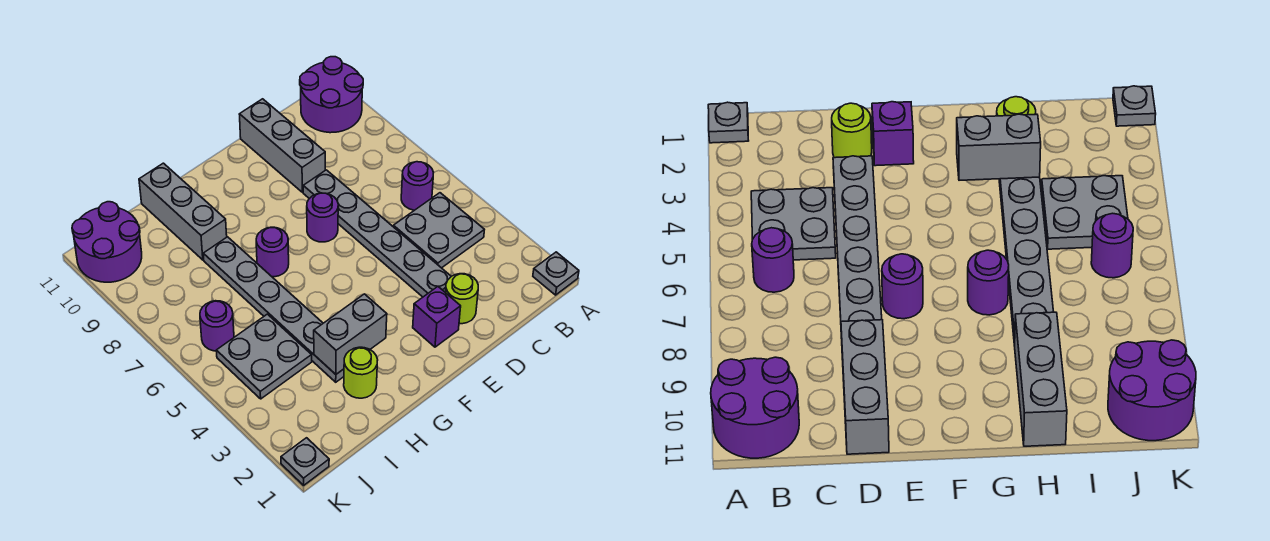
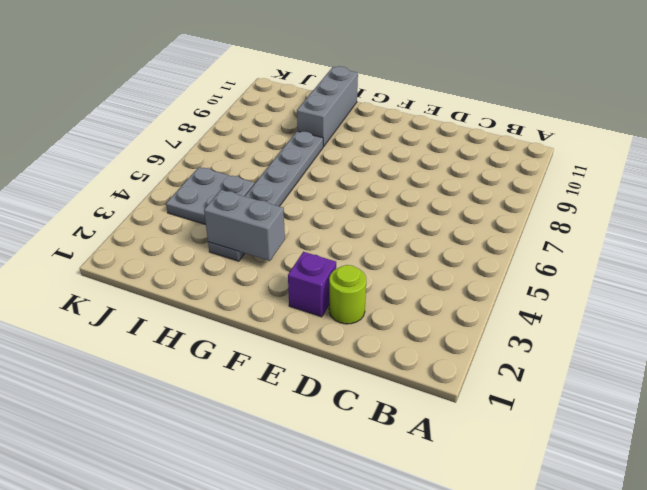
none -> grey plate A1 level 1
none -> purple round brick A10:B11 level 1
none -> grey plate B4:C5 level 1

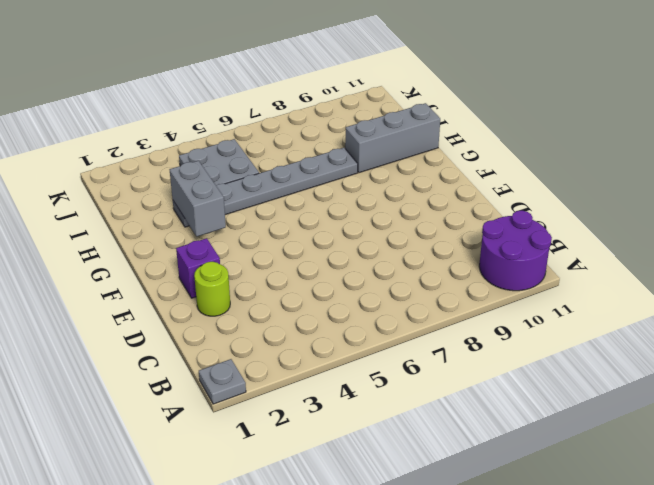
none -> grey plate B4:C5 level 1
none -> purple round brick B6 level 1
none -> grey plate D3:D8 level 1

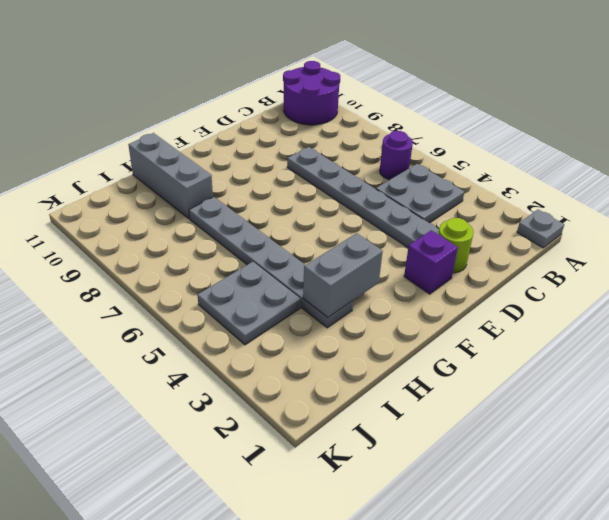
none -> grey brick D9:D11 level 1
none -> purple round brick E7 level 1
none -> purple round brick G7 level 1

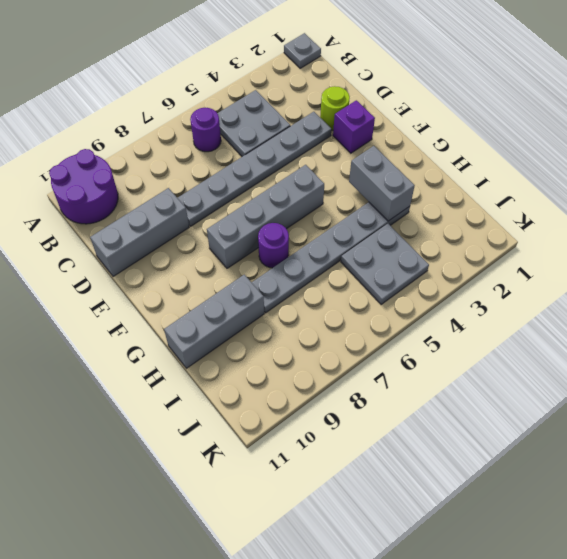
grey brick F5:F8 level 1 -> none
none -> purple round brick E7 level 1
none -> lime round brick H2 level 1
none -> purple round brick J6 level 1

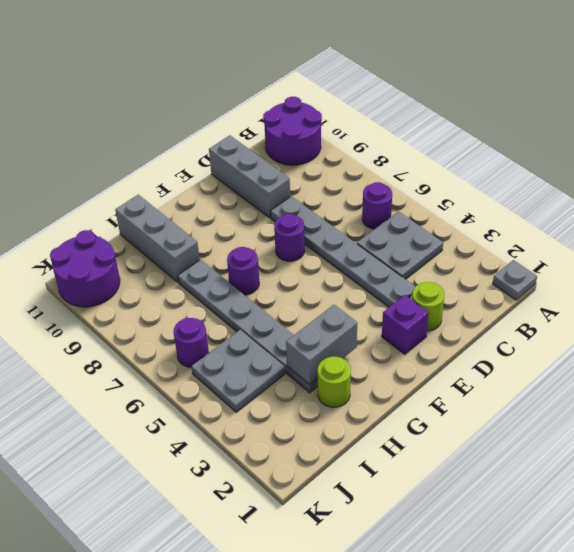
none -> grey plate K1 level 1

